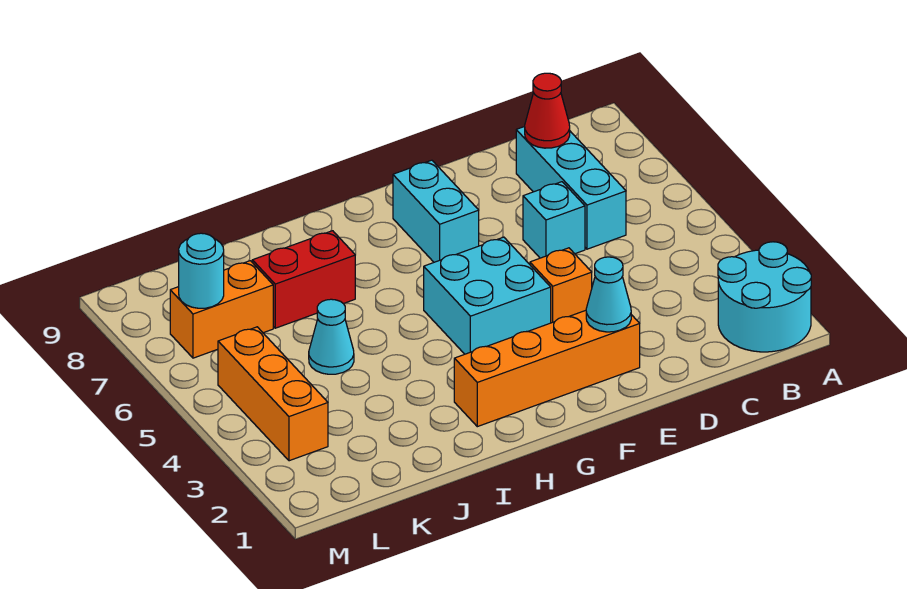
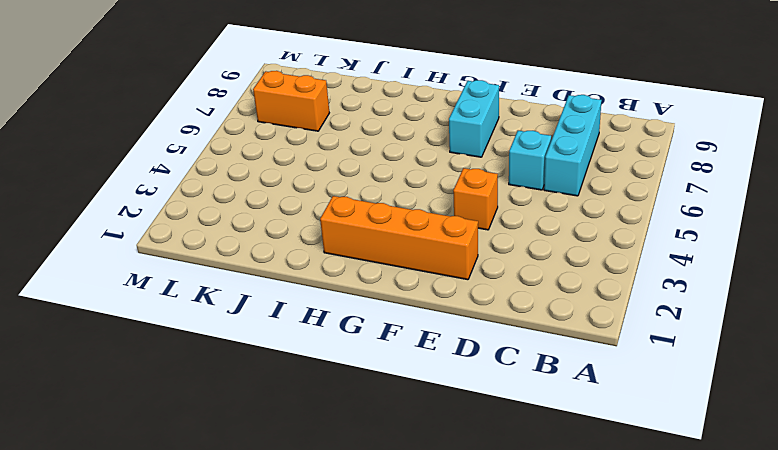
none -> cyan round brick A1:B2 level 1
none -> cyan brick F4:G5 level 1
none -> red brick I7:J7 level 1

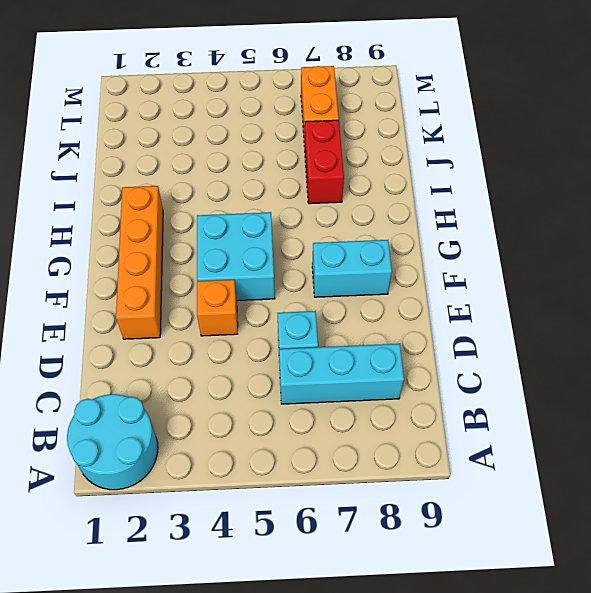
none -> cyan cone J5 level 1
none -> orange brick L3:L5 level 1
none -> red cone C8 level 2

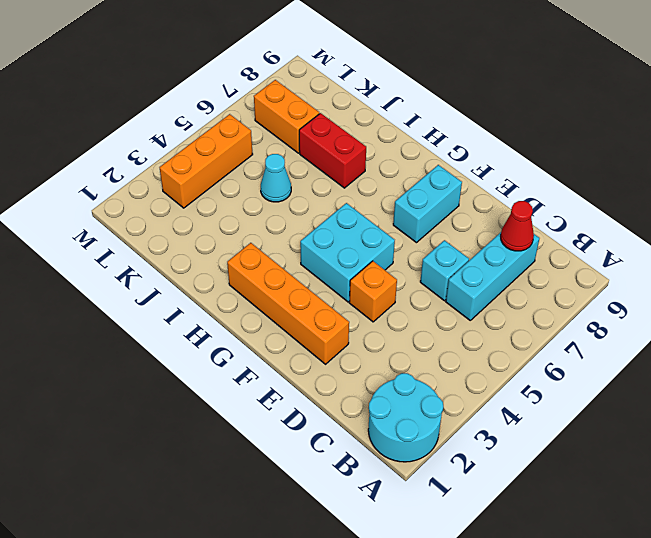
none -> cyan cone E2 level 2
none -> cyan round brick L7 level 2

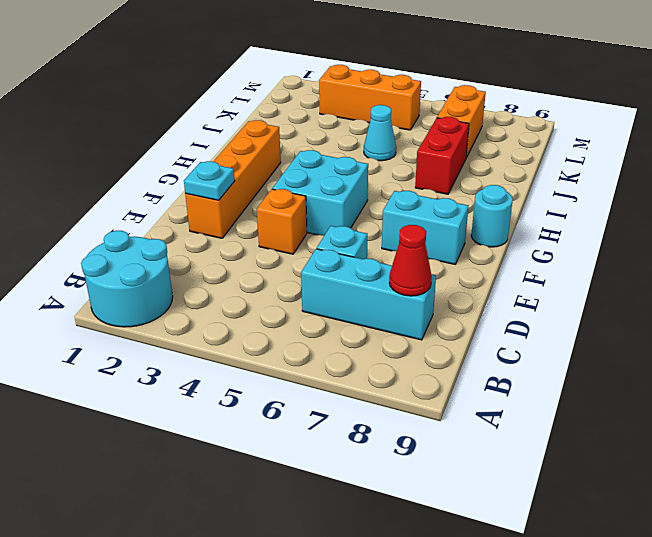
cyan plate E2 level 2 -> cyan cone E2 level 2
cyan round brick G9 level 1 -> cyan round brick L7 level 2

